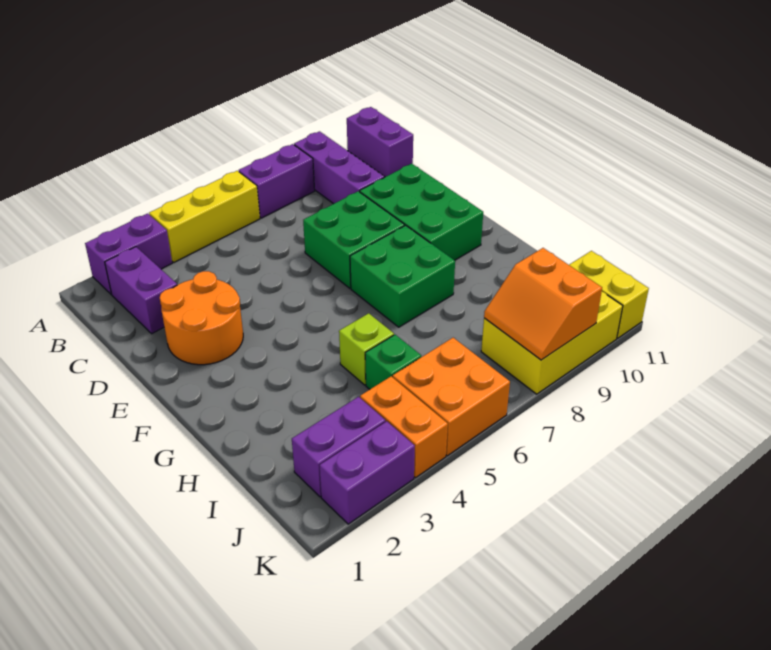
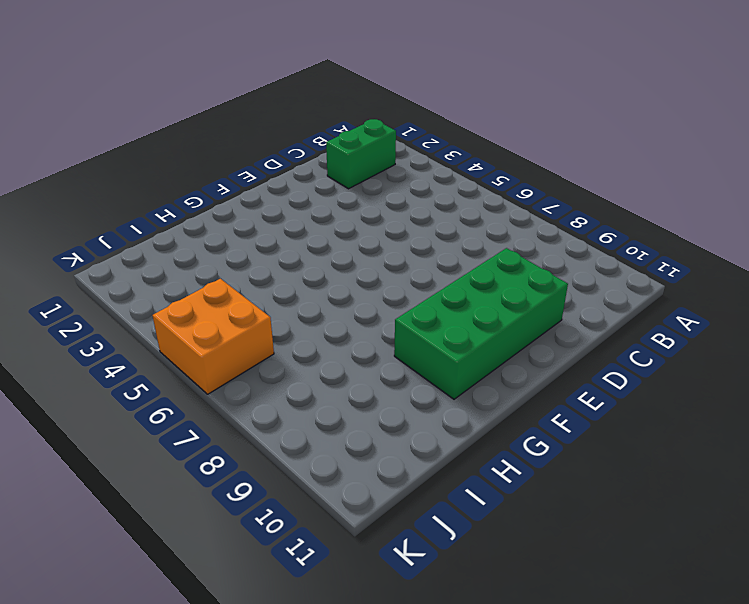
green brick B2:C2 level 1 -> purple brick B2:C2 level 1
green brick D9:G10 level 1 -> green brick D9:F10 level 1
none -> purple brick A2:A3 level 1
none -> yellow brick A4:A6 level 1
none -> purple brick A7:A8 level 1

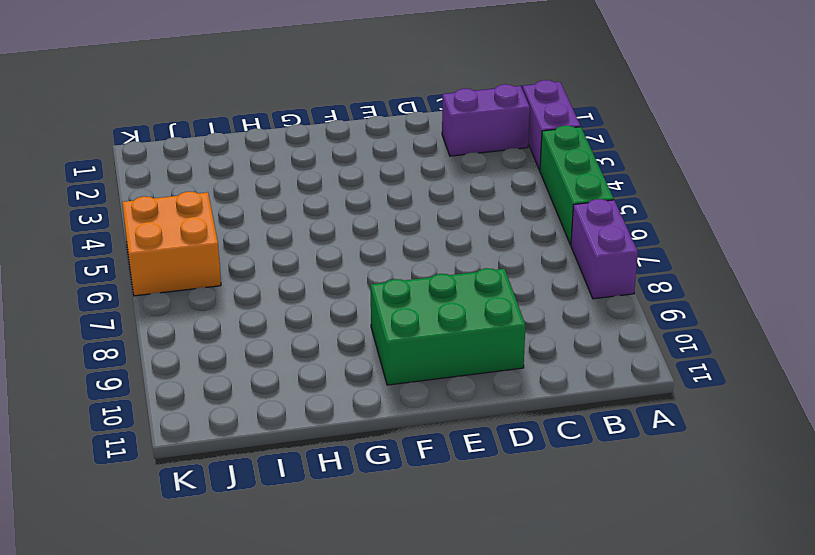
green brick A4:A6 level 1 -> yellow brick A4:A6 level 1
none -> purple brick A9:C9 level 1
none -> purple brick A11:B11 level 1
none -> orange round brick D2:E3 level 1

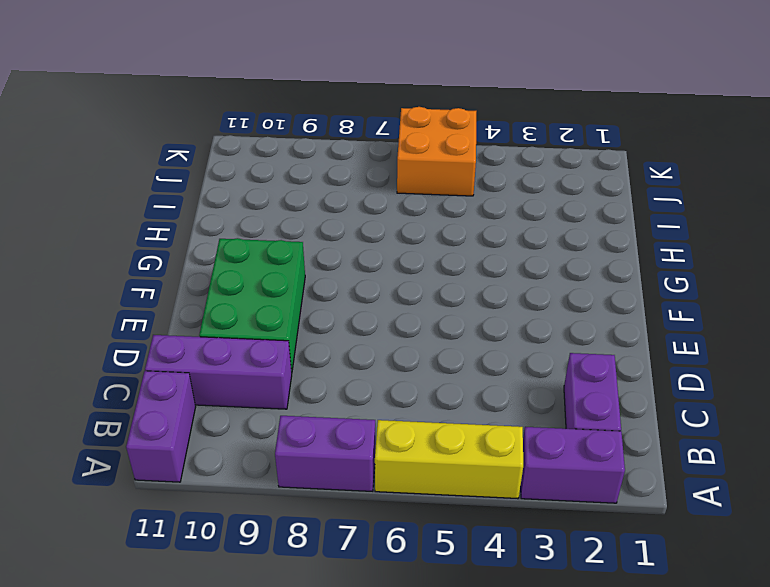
purple brick C9:C11 level 1 -> purple brick A9:C9 level 1
none -> orange round brick D2:E3 level 1
none -> green brick D7:E8 level 1
none -> green brick F7:G8 level 1

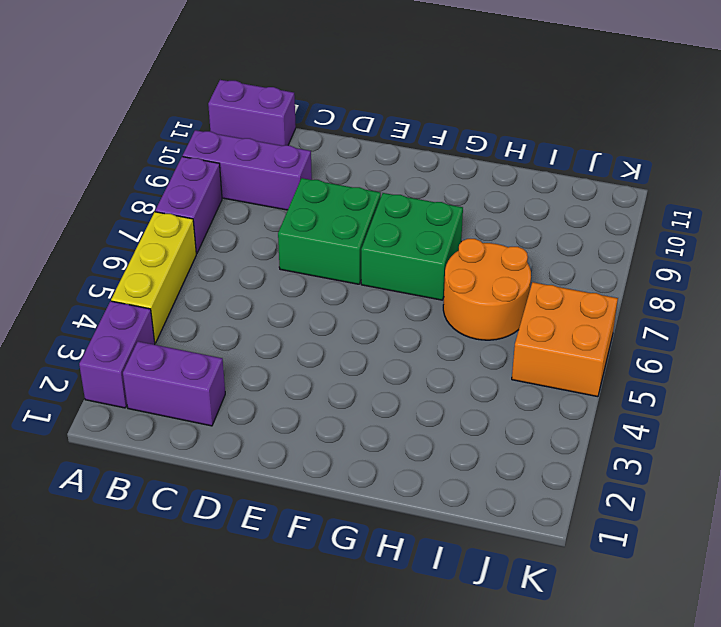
orange round brick H6:I7 level 1 -> orange round brick D2:E3 level 1
none -> green brick D9:F10 level 1
none -> lime brick H5 level 1
none -> green brick I5 level 1

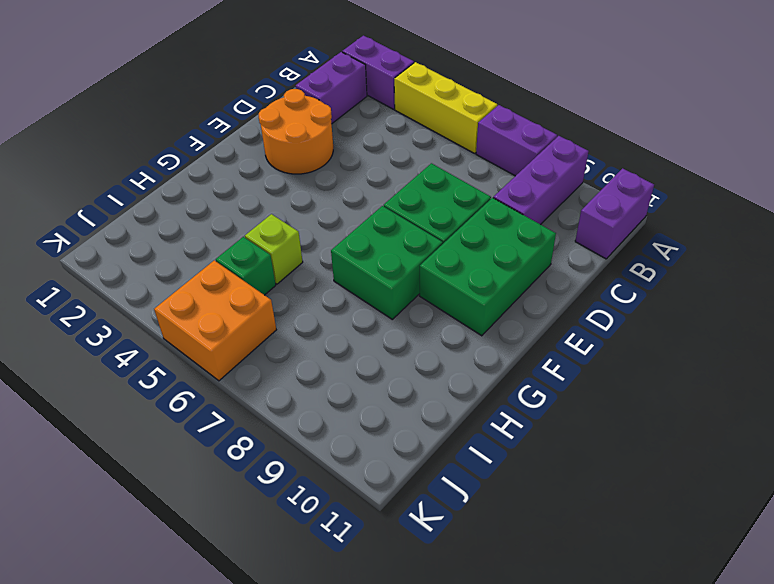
none -> purple brick J2:J3 level 1
none -> orange brick J4:K4 level 1
none -> yellow brick J8:K10 level 1

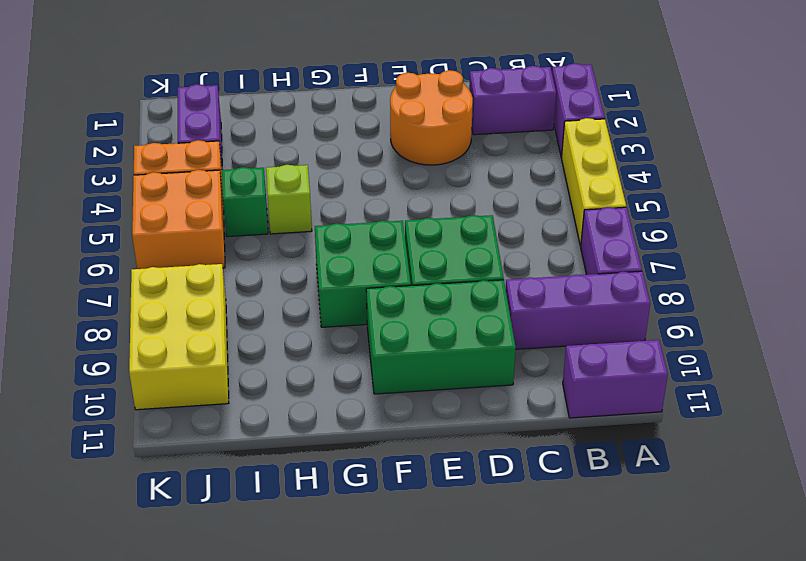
none -> yellow brick J11:K11 level 1
none -> purple brick K2:K3 level 1
none -> orange slope J8:K9 level 2 top 9

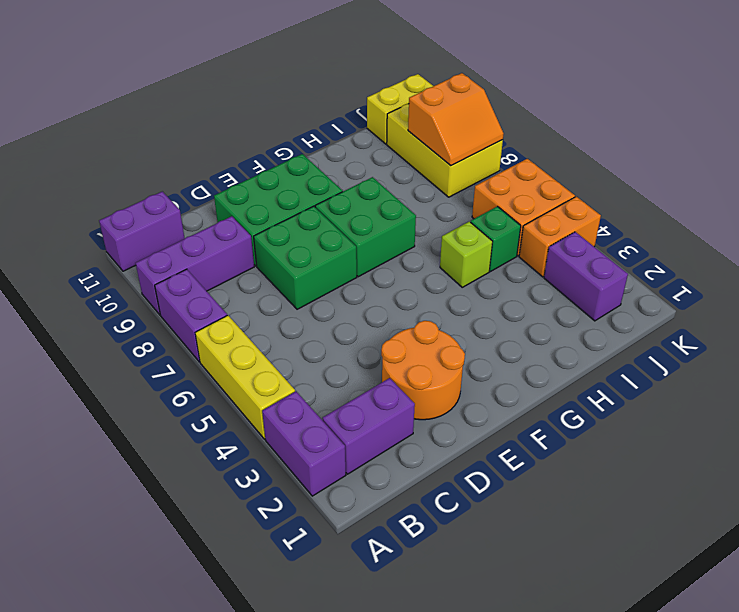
none -> purple brick K2:K3 level 1

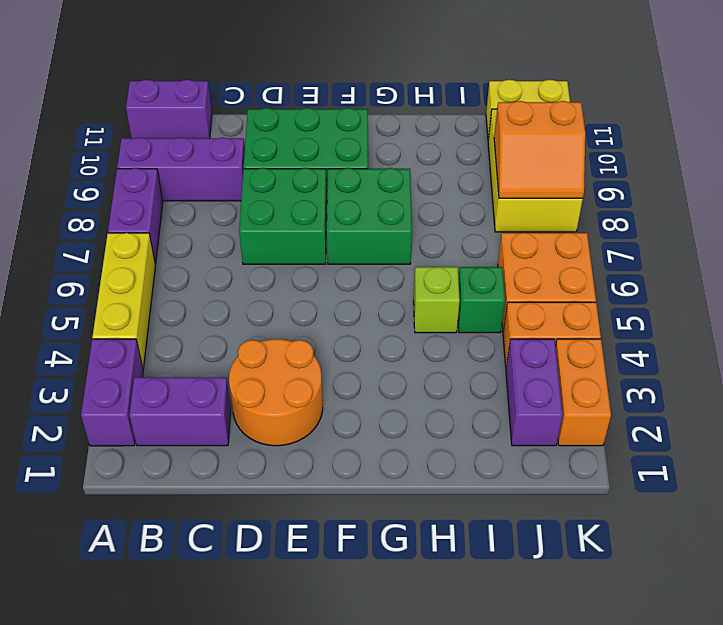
orange brick K2:K3 level 1 -> purple brick K2:K3 level 1

